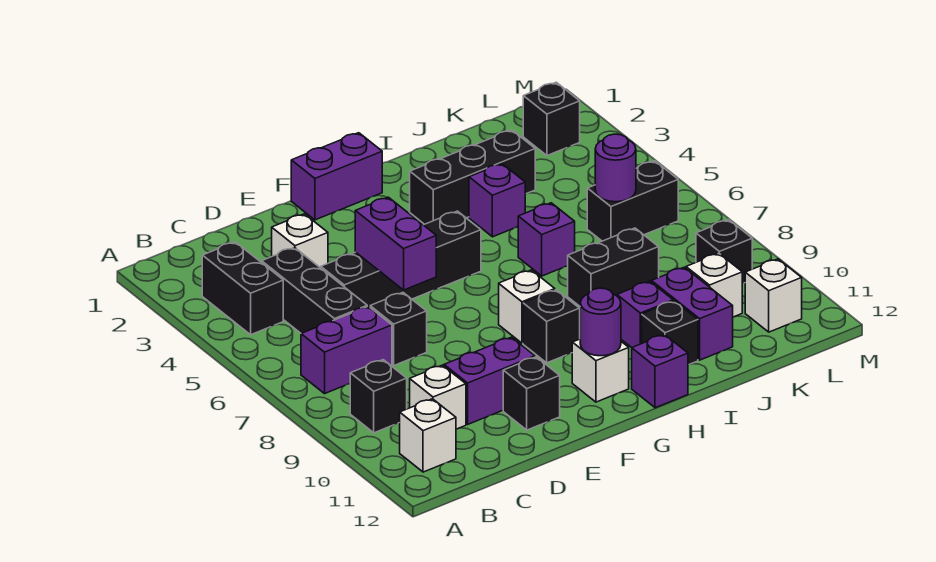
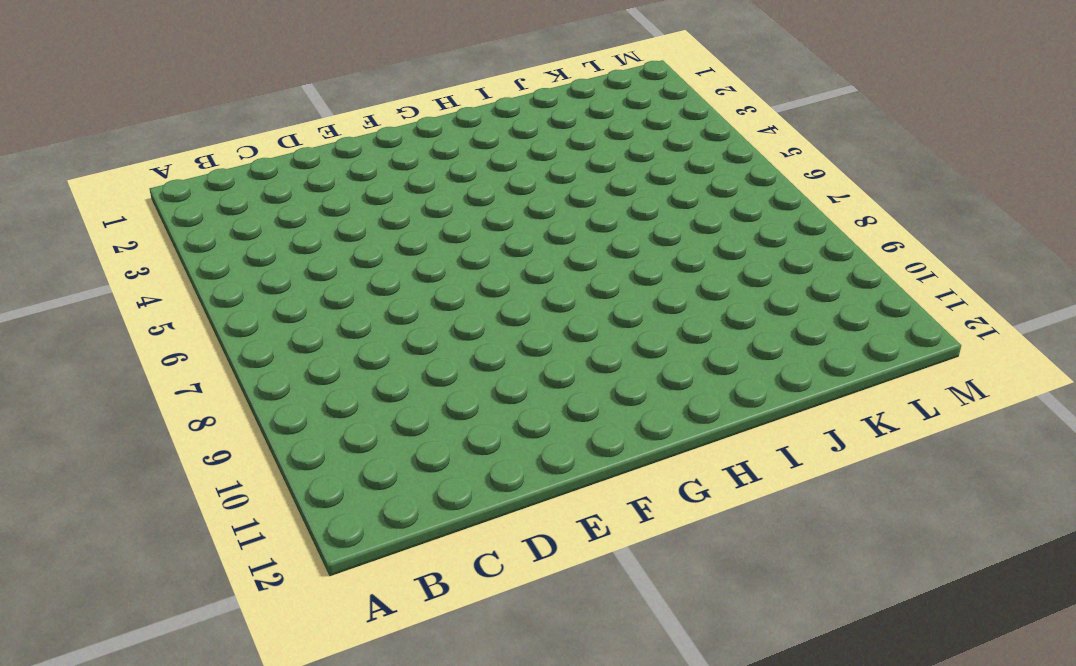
none -> black brick B3:B4 level 1
none -> purple brick B7:C7 level 1
none -> black brick B9 level 1
none -> white brick B11 level 1

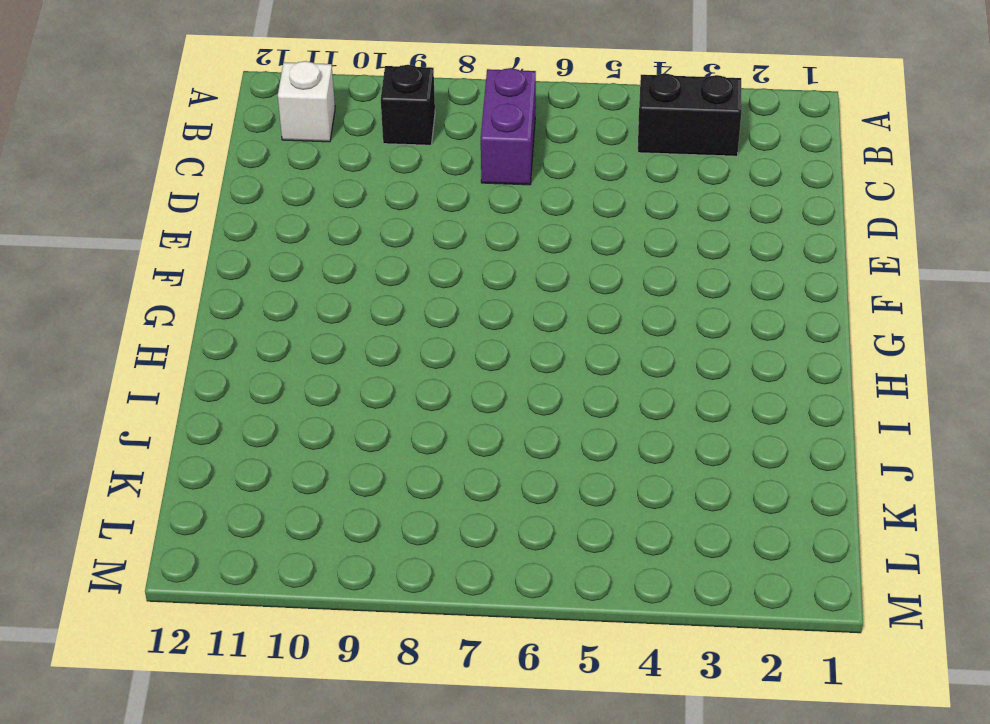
none -> black brick C4:C6 level 1
none -> white brick C10 level 1
none -> white brick D3 level 1
none -> black brick D5:G5 level 1

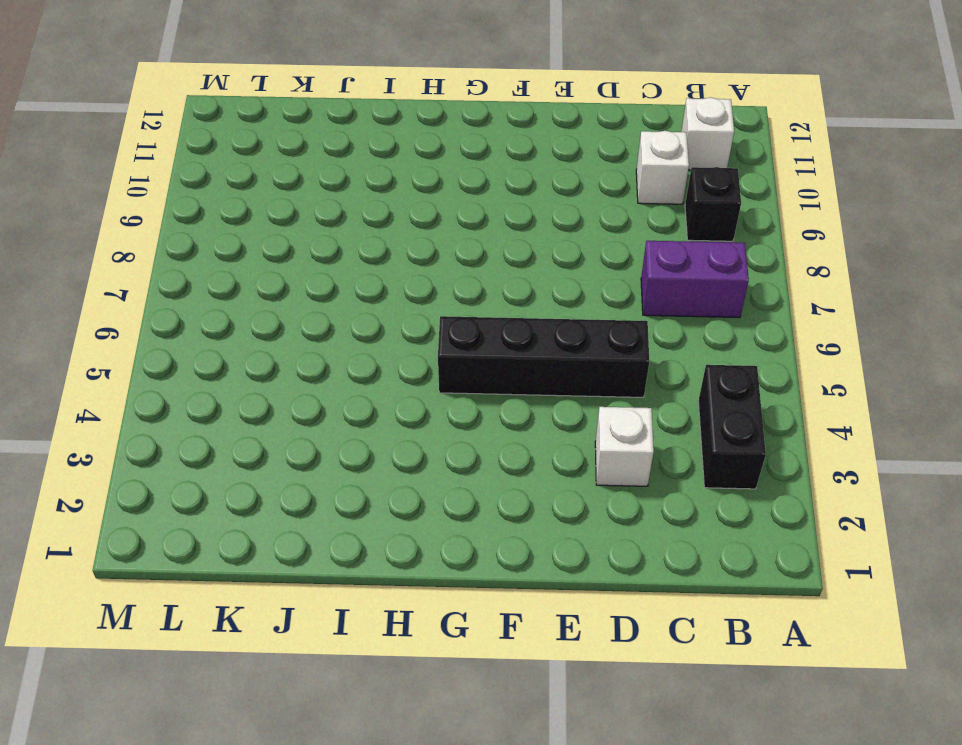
none -> black brick C4:C6 level 1
none -> black brick D7 level 1
none -> purple brick D10:E10 level 1
none -> black brick E11 level 1

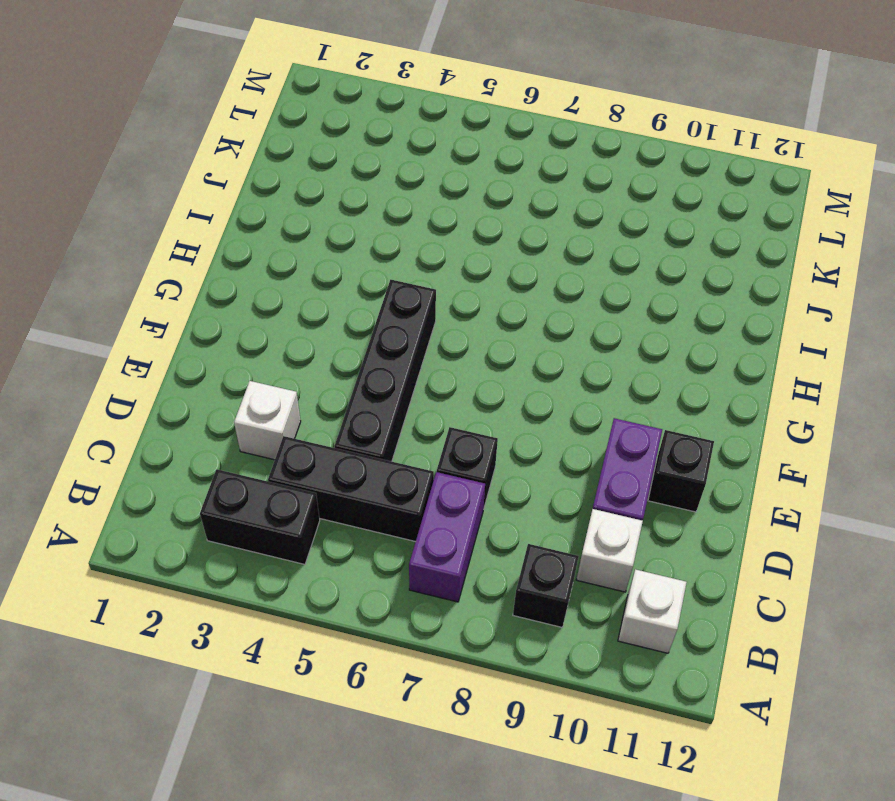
none -> purple brick F1:G1 level 1
none -> white brick G8 level 1
none -> black brick G9 level 1
none -> white brick G11 level 1

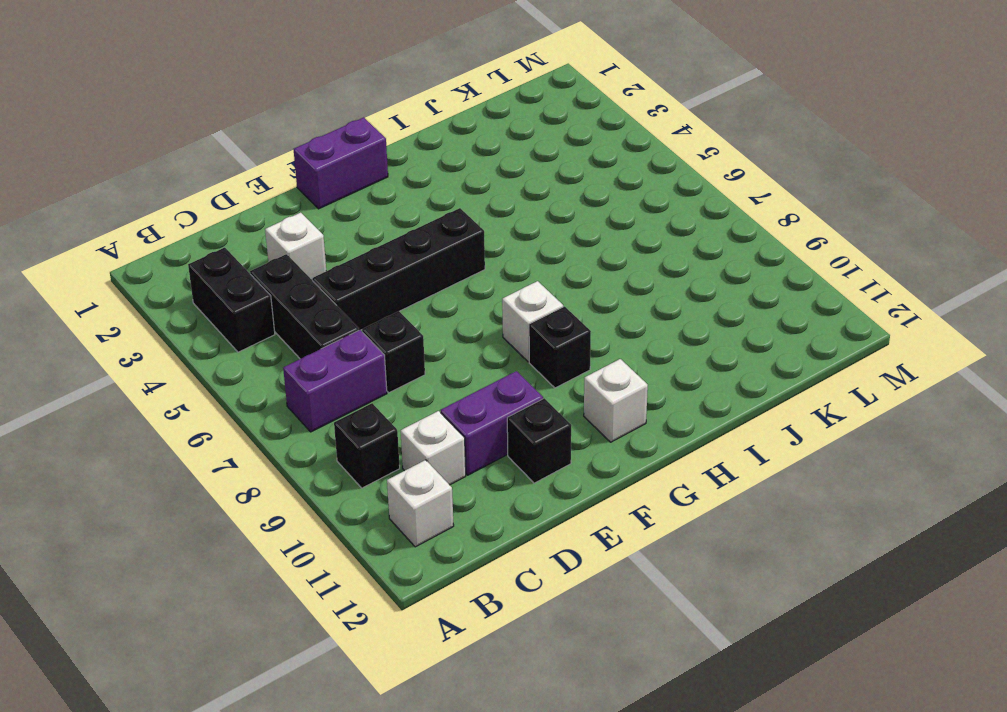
none -> black brick H3:J3 level 1
none -> purple brick H12 level 1
none -> purple brick I4 level 1
none -> purple brick I6 level 1

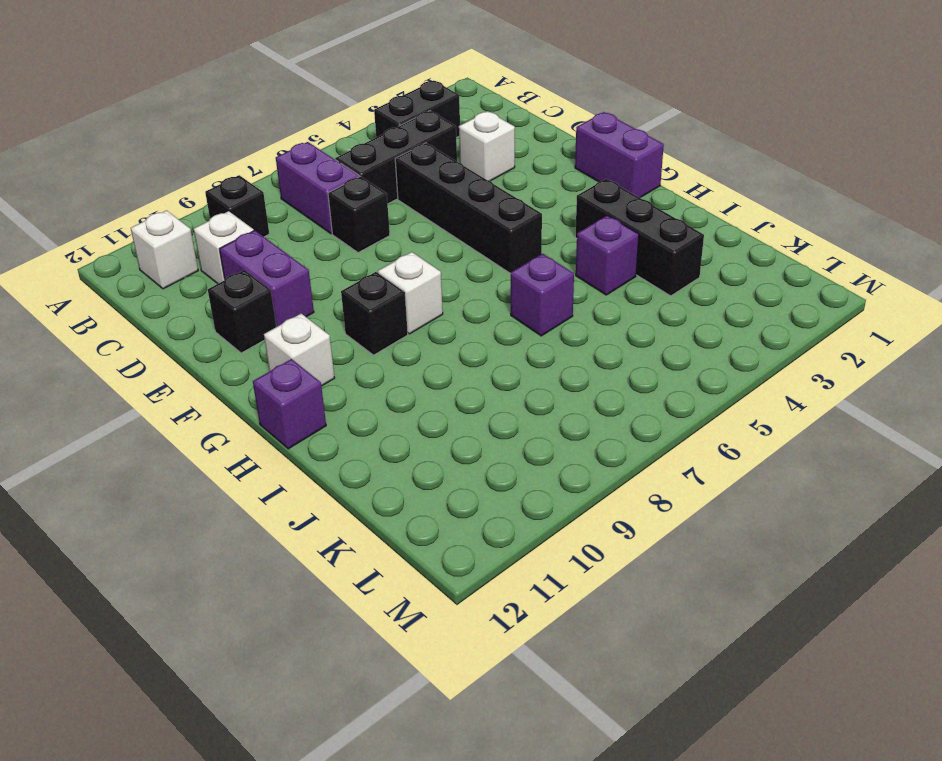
none -> black brick I8:J8 level 1
none -> purple brick I10 level 1
none -> black brick I11 level 1
none -> purple brick J10:J11 level 1

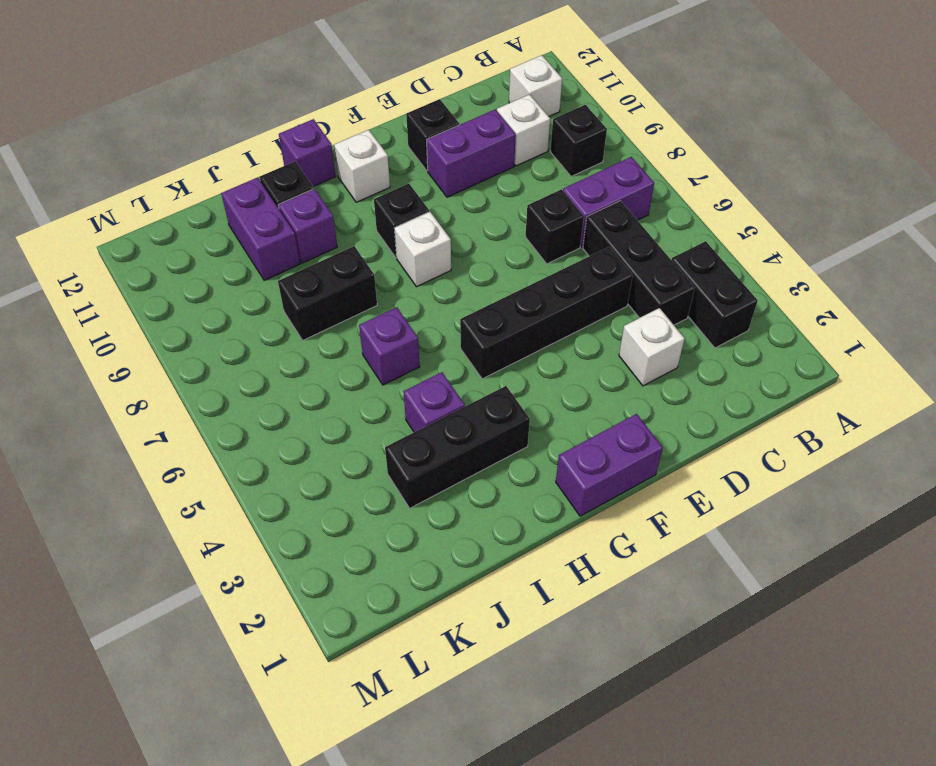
none -> black brick K6:L6 level 1
none -> white brick K10 level 1
none -> black brick L2 level 1
none -> black brick L9 level 1

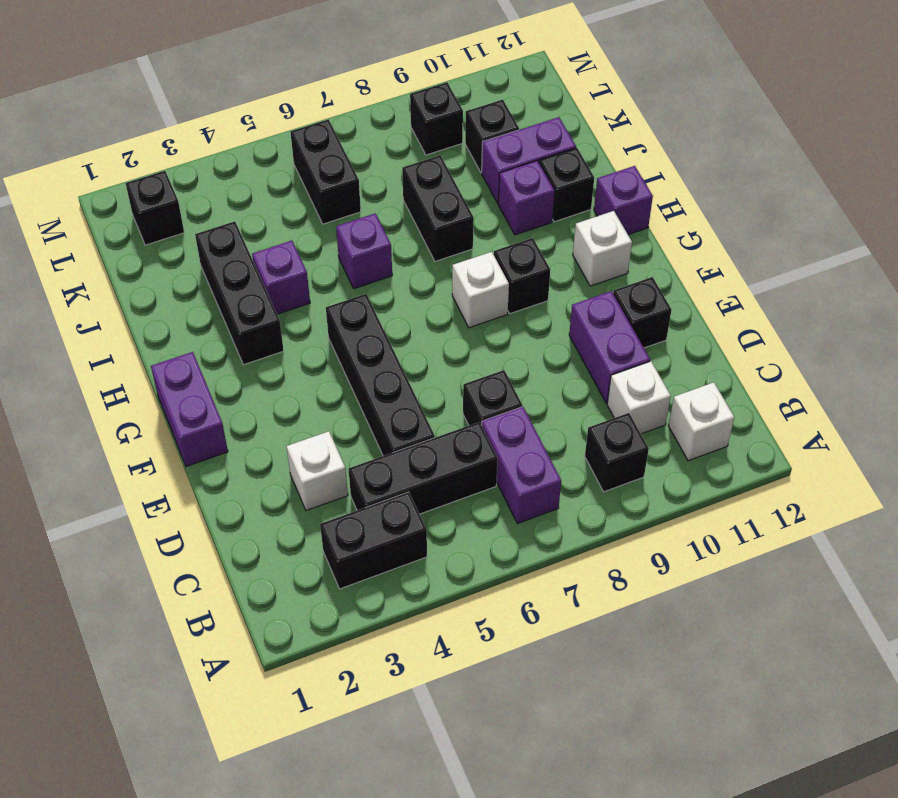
black brick K10 level 1 -> white brick K10 level 1
none -> white brick L11 level 1
none -> purple brick E5:E6 level 2
none -> purple round brick G11 level 2
none -> purple round brick K6 level 2

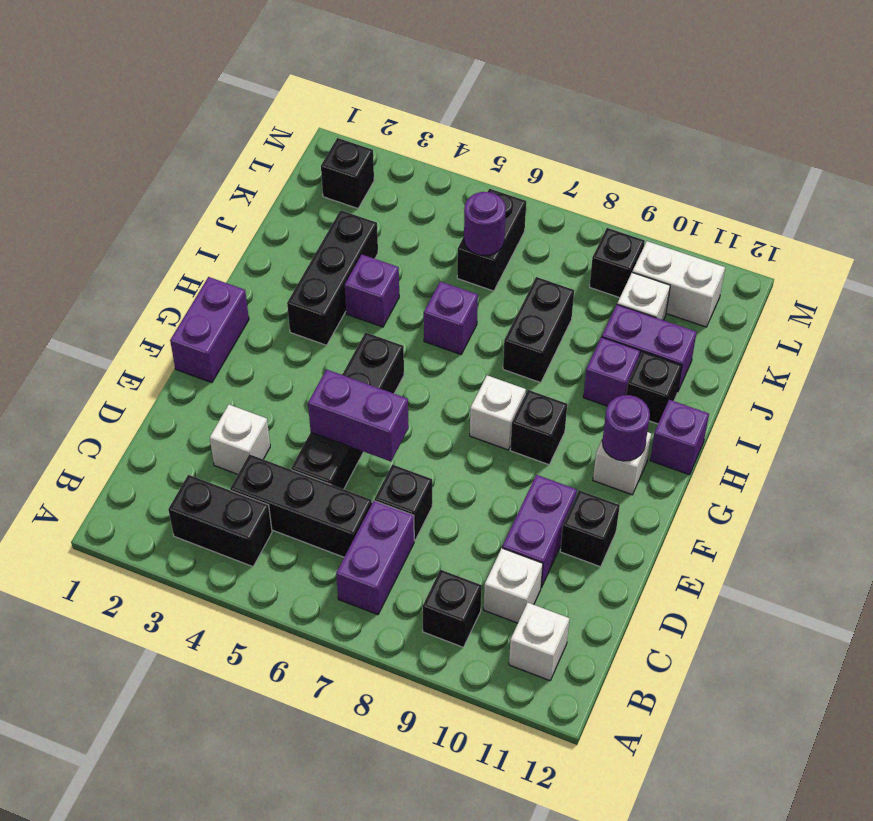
white brick L10:L11 level 1 -> white brick L11 level 1

